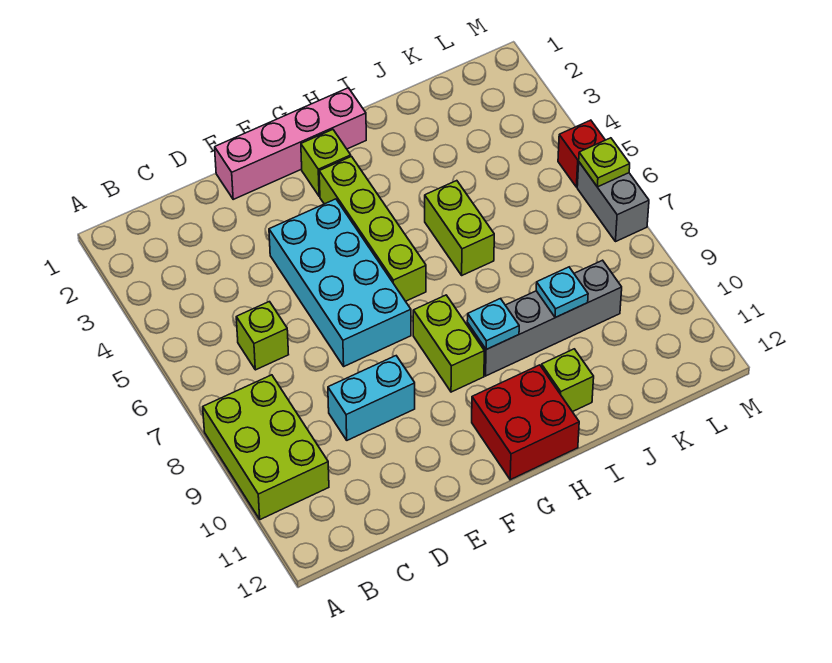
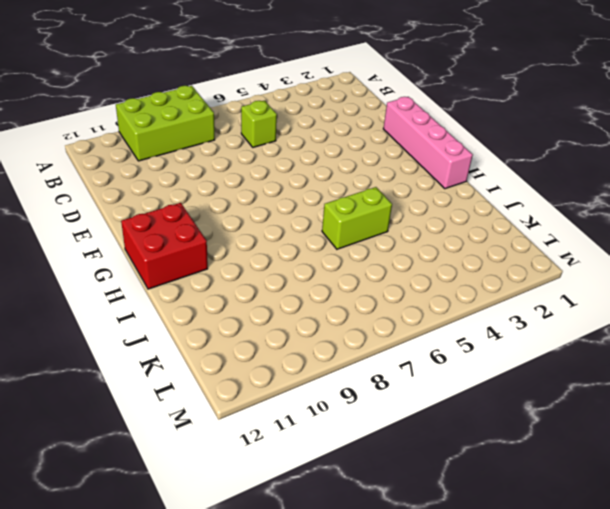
none -> cyan brick D9:E9 level 1
none -> cyan brick E4:F7 level 1
none -> lime brick G2 level 1

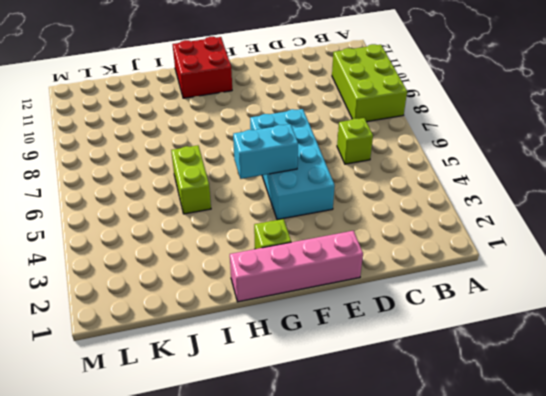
cyan brick F5:G5 level 2 -> cyan brick D9:E9 level 1
none -> lime brick G3:G6 level 1
none -> lime brick G8:G9 level 1
none -> grey brick H9:K9 level 1

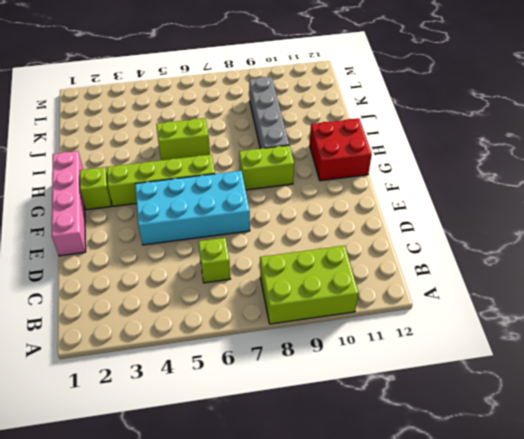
none -> cyan brick D9:E9 level 1
none -> lime brick I11 level 1
none -> red brick M5 level 1

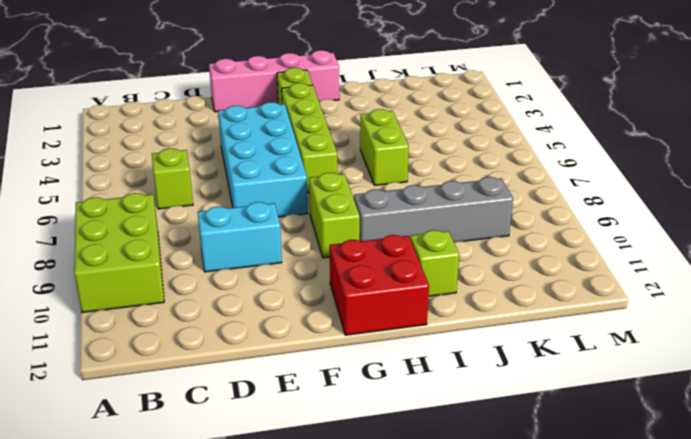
none -> red brick M5 level 1
none -> grey brick M6:M7 level 1
none -> cyan plate H9 level 2

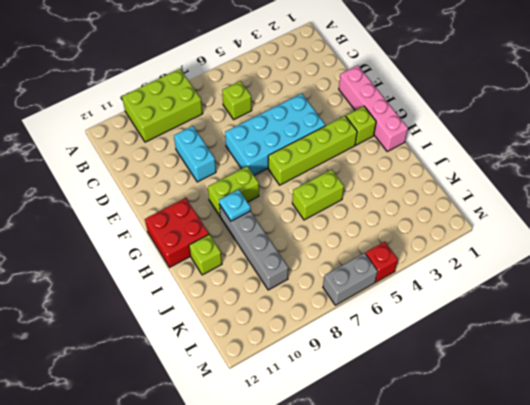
none -> cyan plate J9 level 2
none -> lime plate M6 level 2

